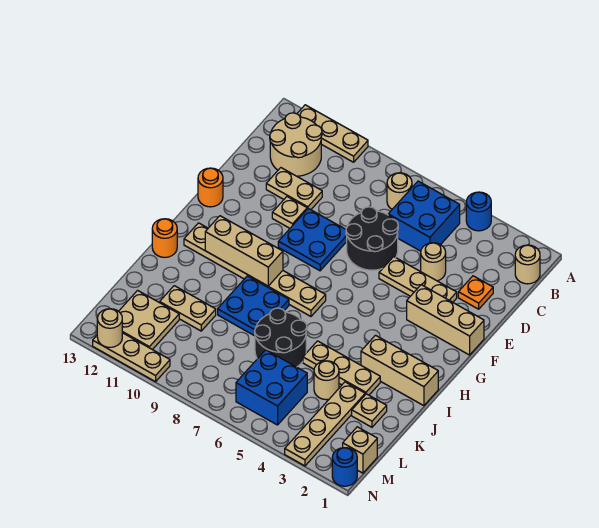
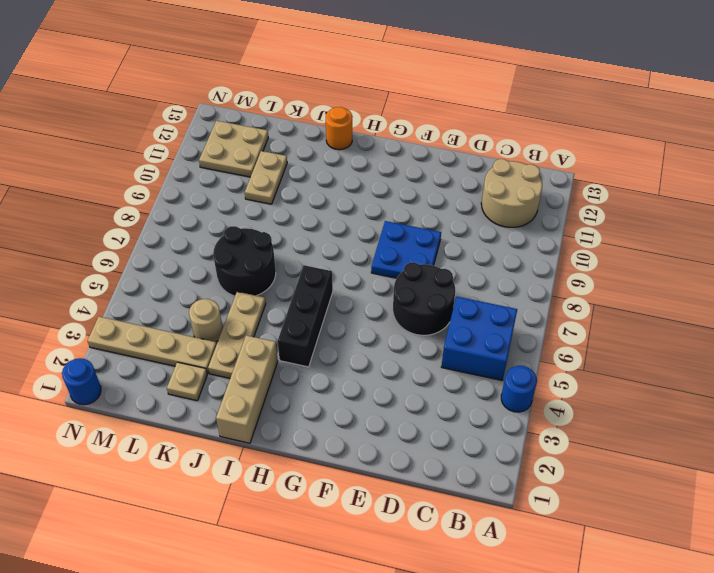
black brick H4:H6 level 1 -> none
none -> tan plate A10:A12 level 1
none -> tan round brick B1 level 1
none -> tan round brick B7 level 1
none -> orange plate D2 level 1

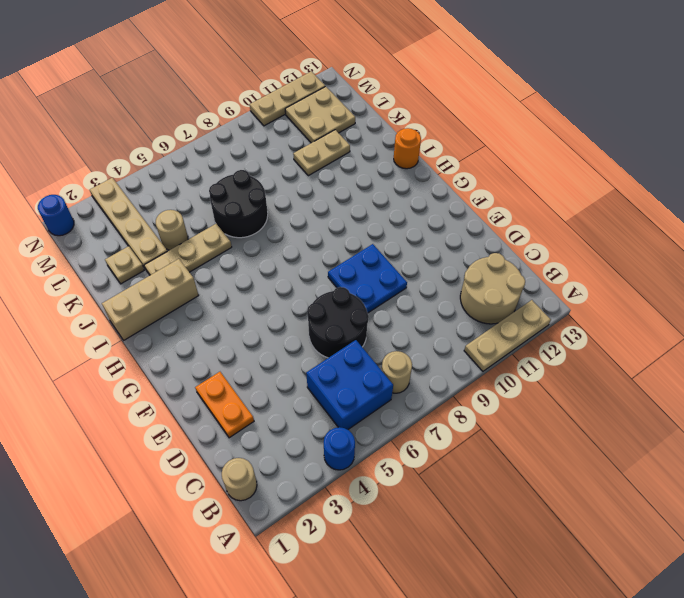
orange plate D2:E2 level 1 -> orange plate D2 level 1
none -> tan round brick D4 level 1
none -> tan plate D10:D11 level 1
none -> tan plate E3:E5 level 1
none -> tan plate E10 level 1

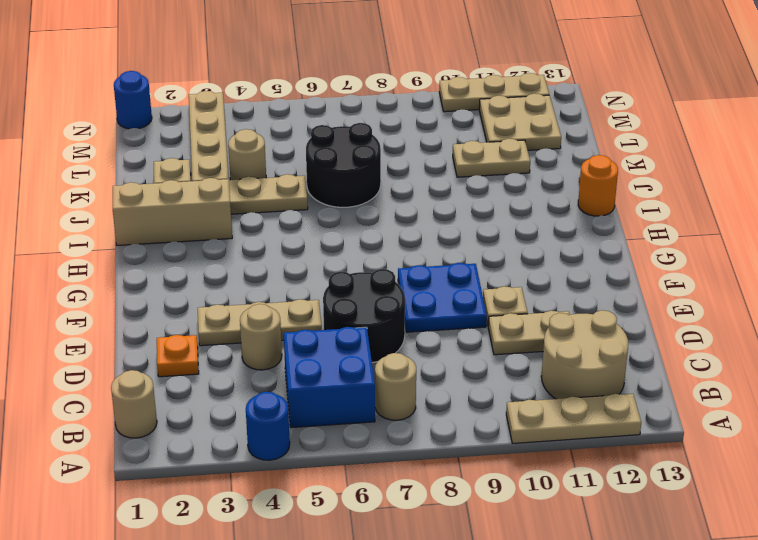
none -> tan brick F1:F3 level 1
none -> orange round brick F13 level 1
none -> tan plate H7:H12 level 1
none -> blue plate I8:J9 level 1

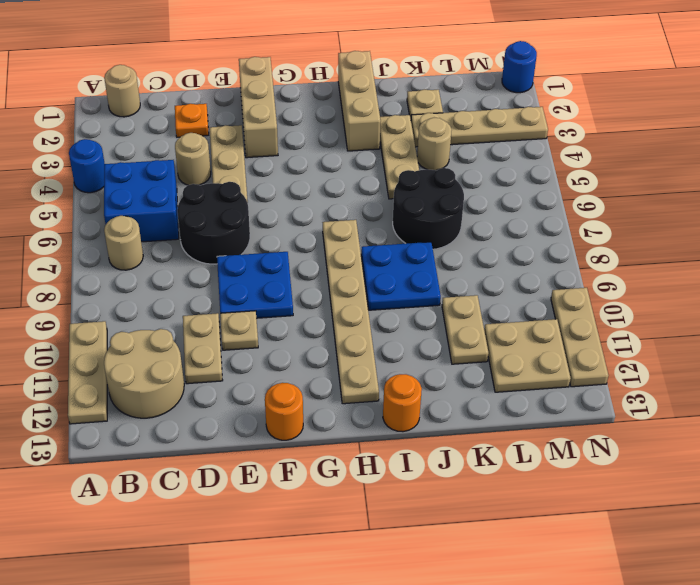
none -> blue brick L5:M6 level 1
none -> tan brick M1 level 1
none -> tan brick H9:H11 level 2
none -> tan round brick N12 level 2

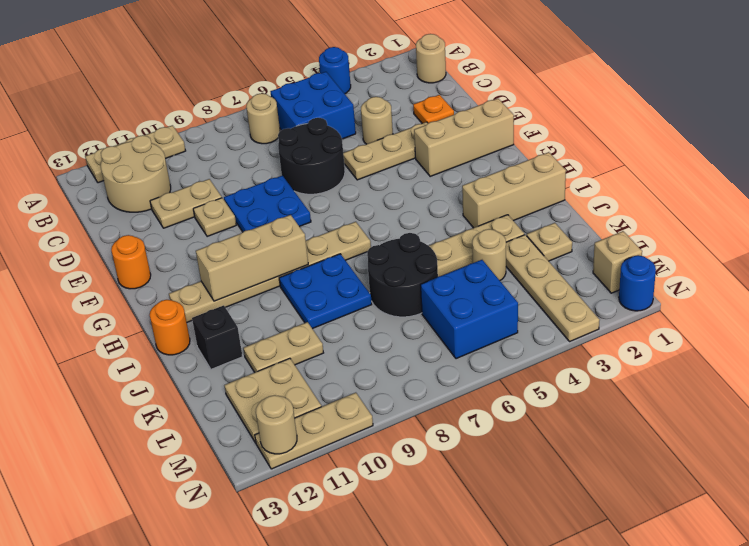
black brick J12 level 1 -> none

